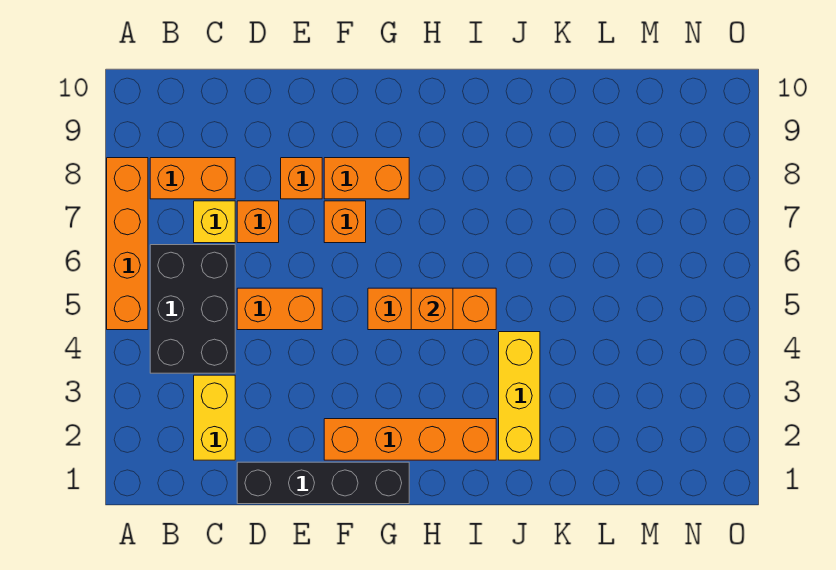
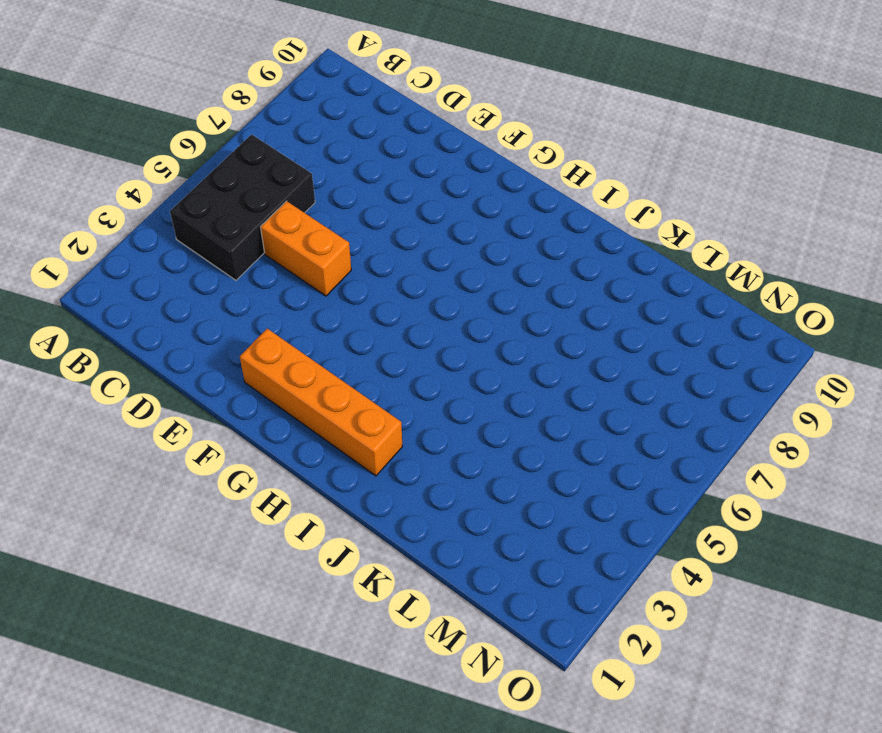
none -> orange brick A5:A8 level 1
none -> orange brick B8:C8 level 1
none -> yellow brick C2:C3 level 1

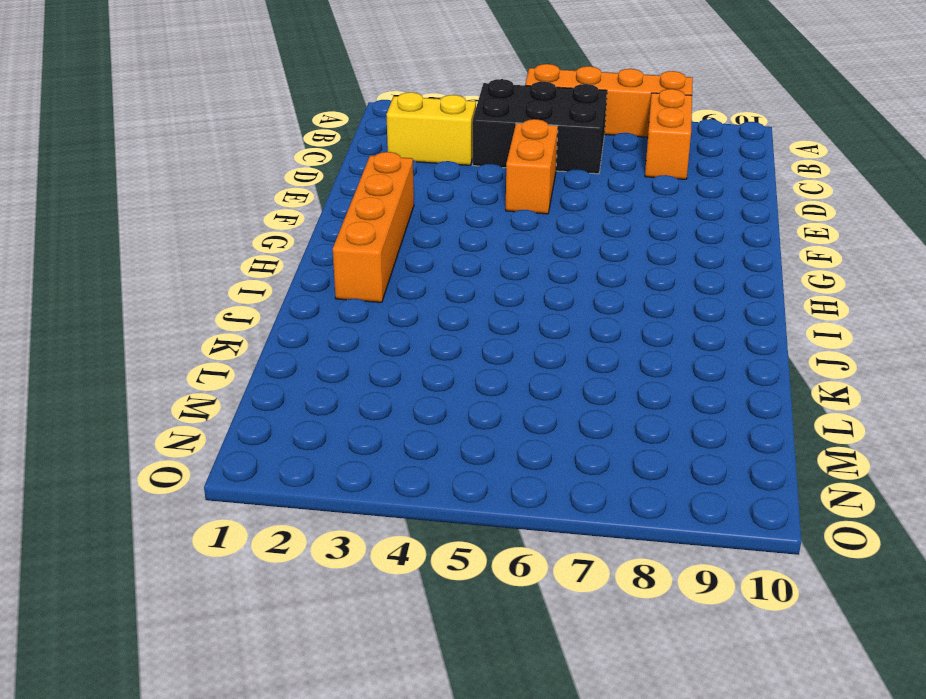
none -> yellow brick C7 level 1
none -> black brick D1:G1 level 1
none -> orange brick D7 level 1

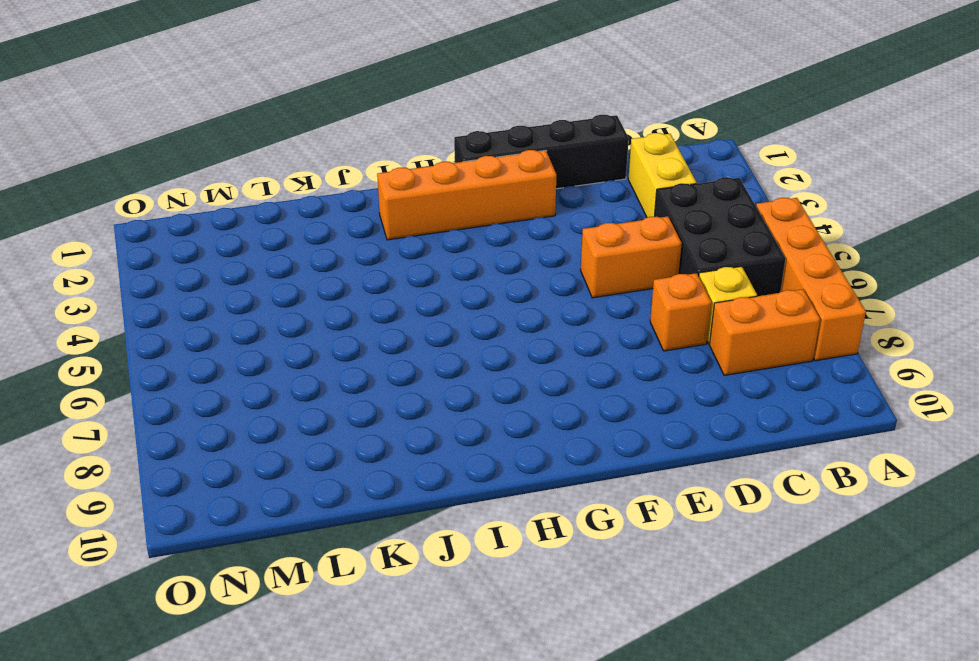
none -> orange brick E8 level 1
none -> orange brick F7 level 1
none -> orange brick F8:G8 level 1

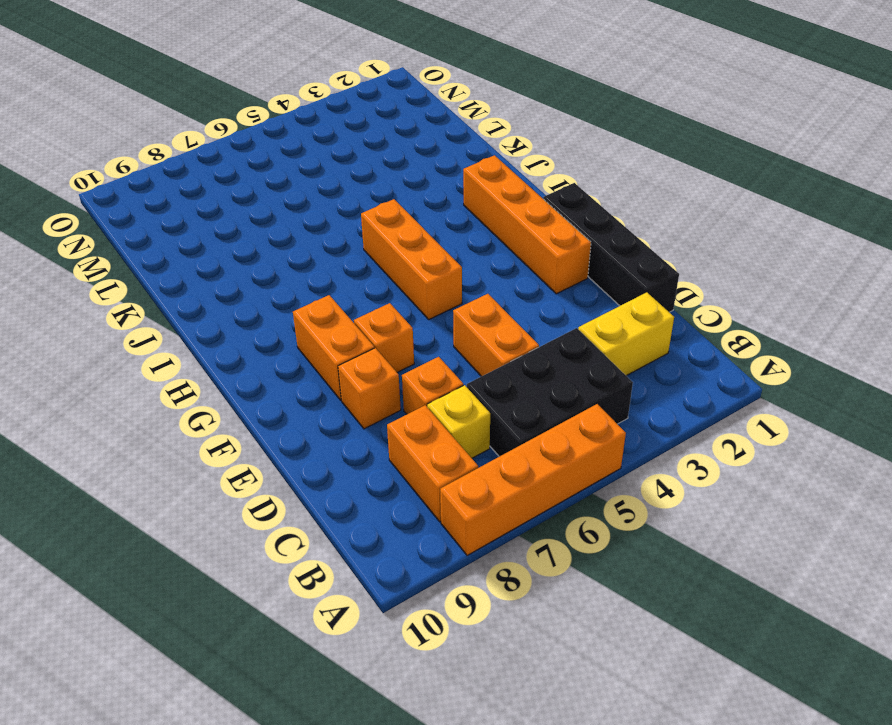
none -> yellow brick J2:J4 level 1
none -> orange brick H5 level 2

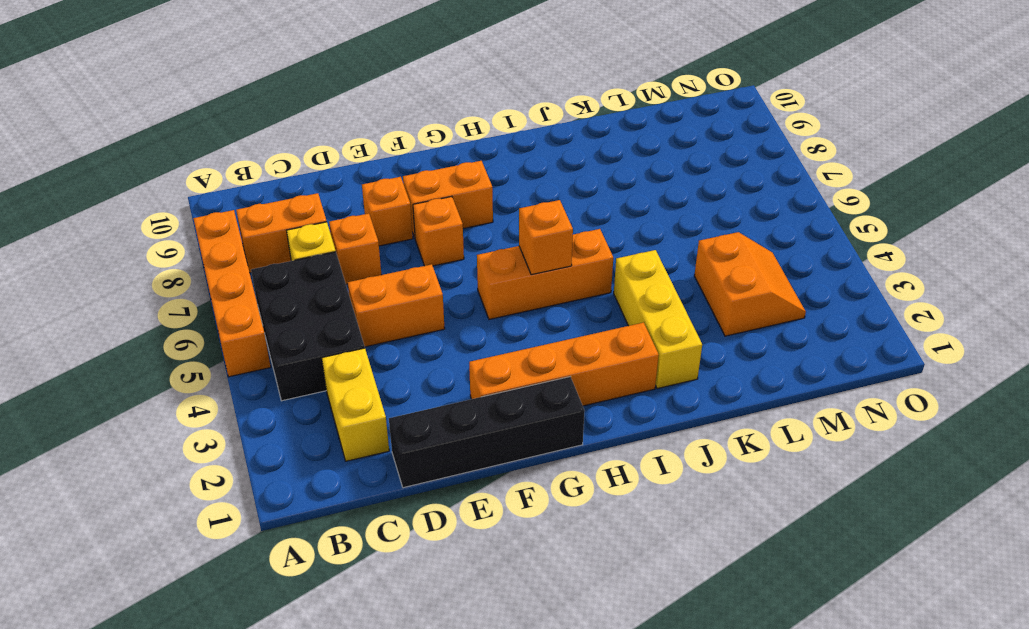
orange slope L3:M4 level 1 top L -> none

